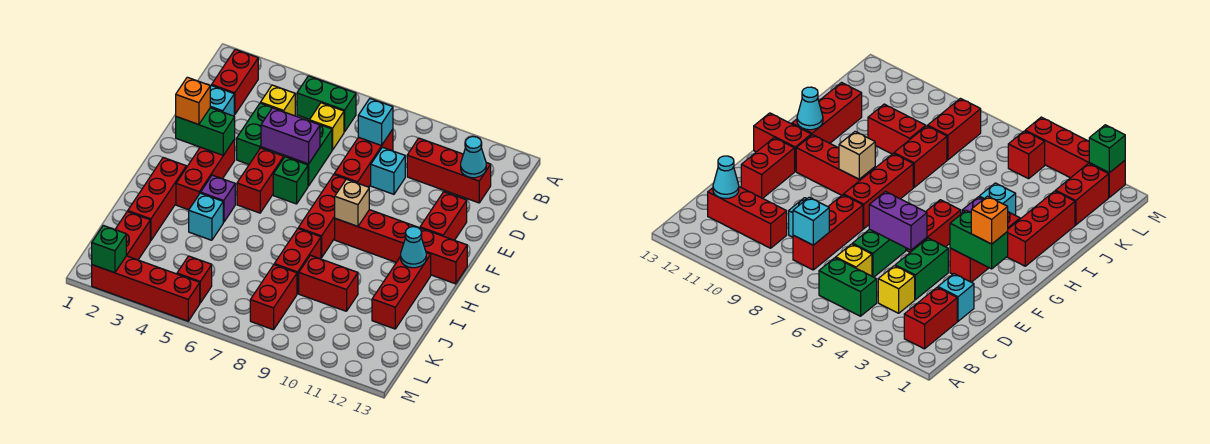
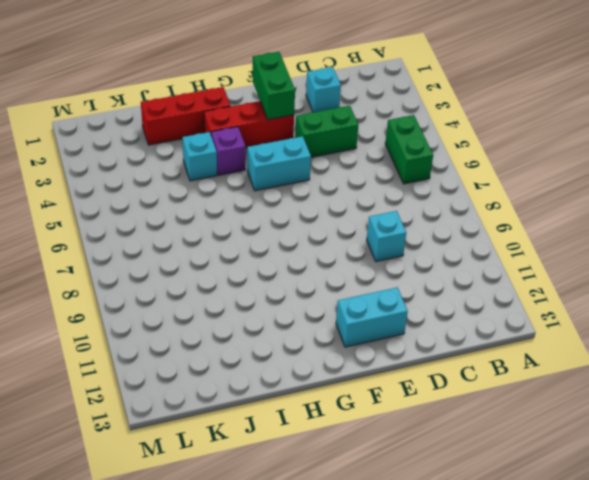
cyan brick E12:F12 level 1 -> red brick E12:F12 level 1
cyan brick F5:G5 level 1 -> red brick F5:G5 level 1
none -> red brick B2:C2 level 1
none -> yellow brick C4 level 1
none -> yellow brick C6 level 1
none -> red brick C8:E8 level 1

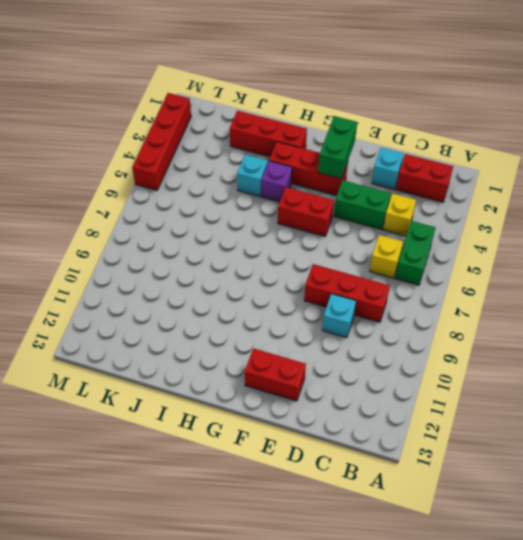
none -> red brick C10:C12 level 1
none -> green brick D6:E6 level 1
none -> green brick F6 level 1
none -> red brick F8:H8 level 1

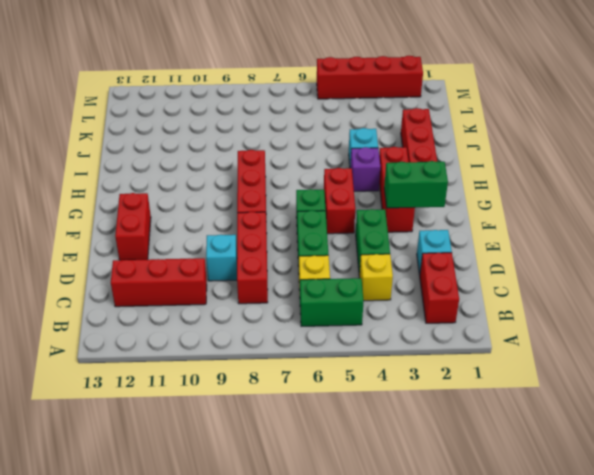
none -> red brick G9:G11 level 1
none -> red brick G12:G13 level 1
none -> red brick H12:J12 level 1
none -> red brick I8:J8 level 1

